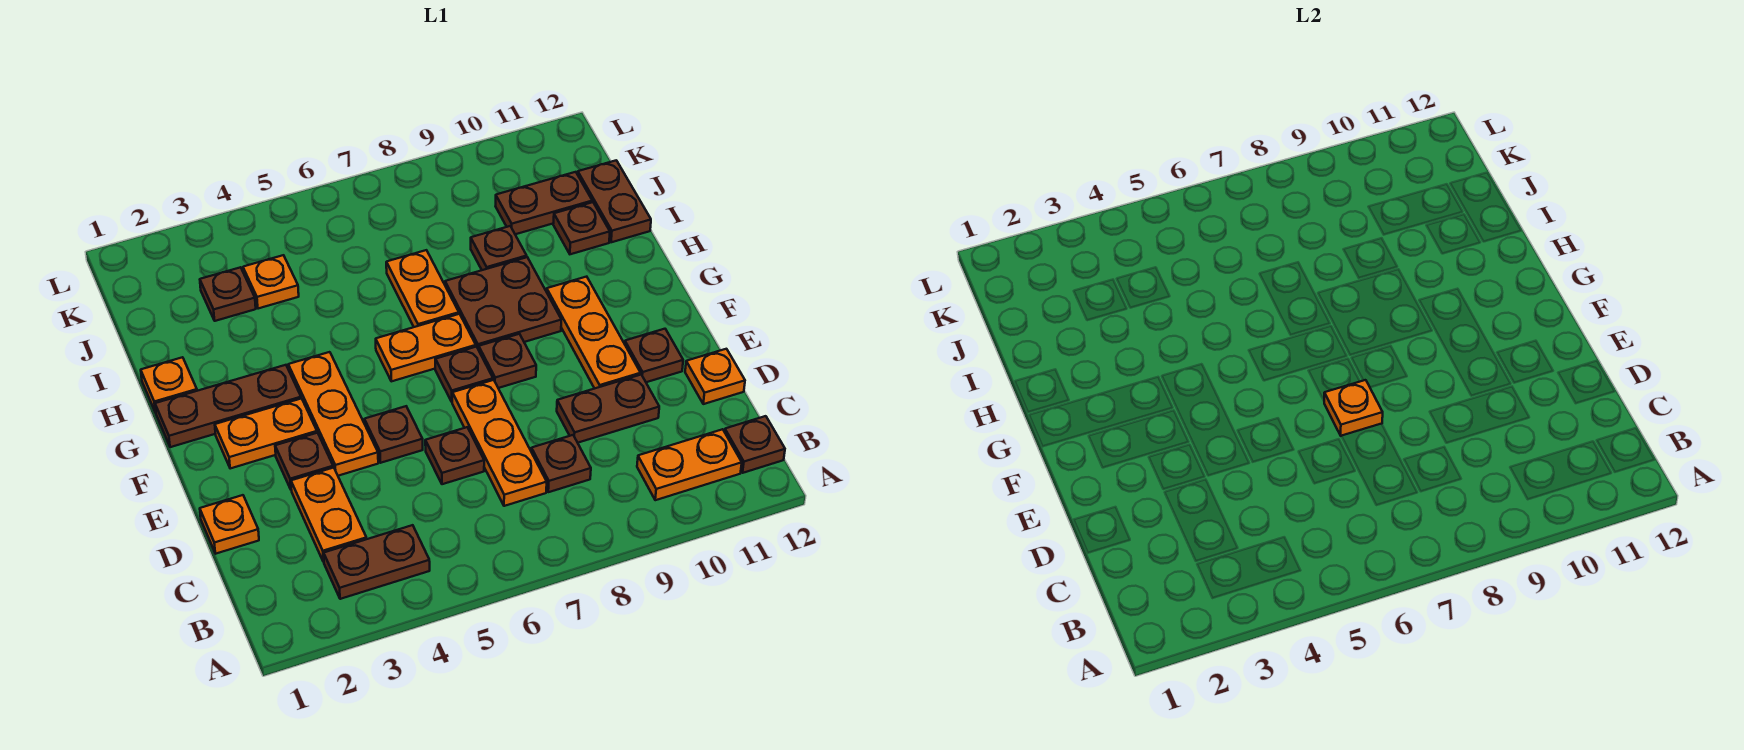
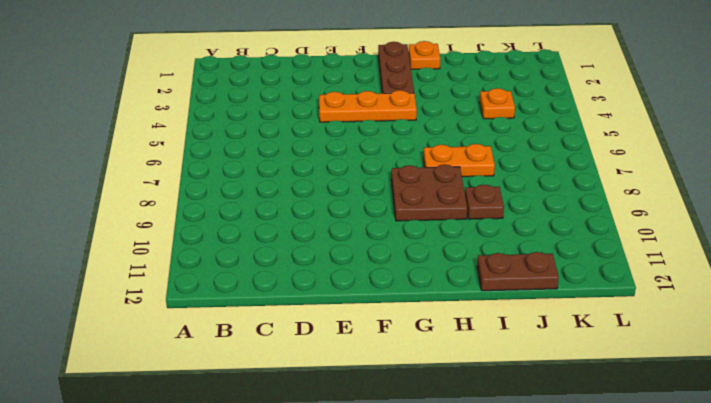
none -> brown plate B3:B4 level 1
none -> orange plate B10:B11 level 1
none -> brown plate B12 level 1
none -> orange plate C3:D3 level 1

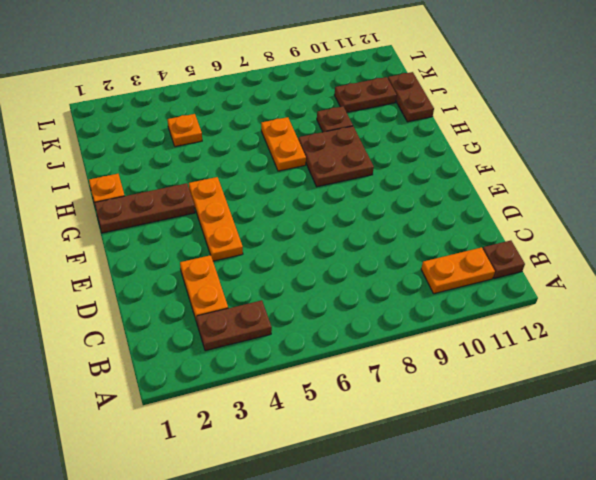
none -> orange plate C7:E7 level 1
none -> brown plate C8 level 1
none -> orange plate D1 level 1
none -> brown plate D6 level 1

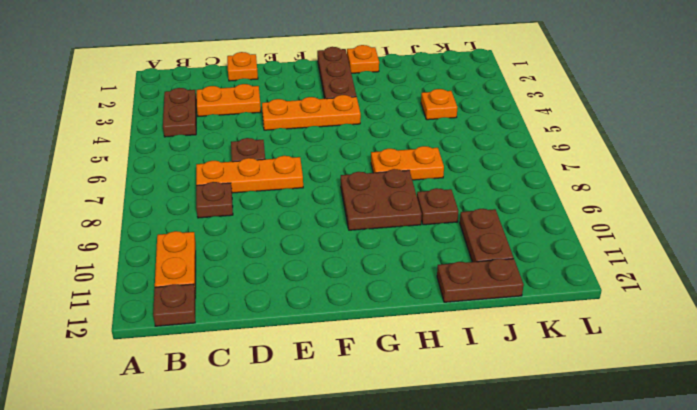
none -> brown plate D9:D10 level 1
none -> orange plate D12 level 1
none -> brown plate E3 level 1
none -> brown plate E5 level 1

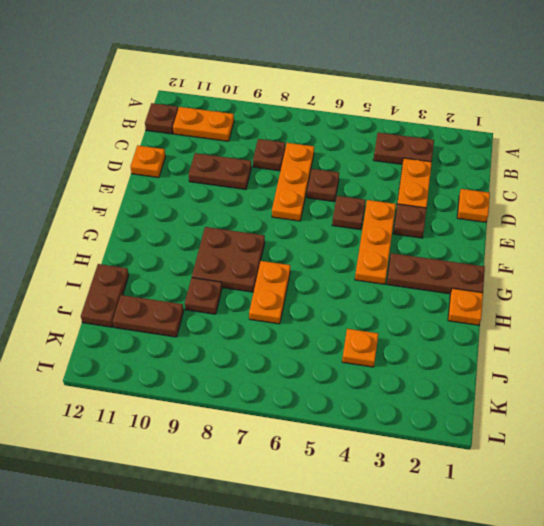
none -> orange plate E10:G10 level 1
none -> brown plate E11 level 1
none -> orange plate F2:F3 level 1
none -> brown plate F7 level 1

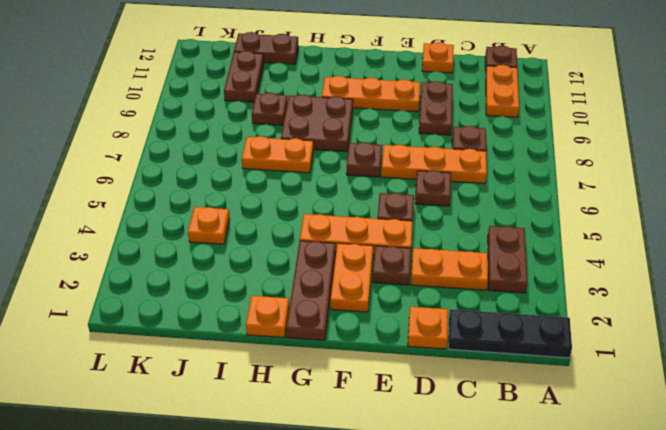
black plate A1:C1 level 1 -> none
none -> brown plate E11 level 1
none -> brown plate F8 level 1
none -> orange plate G6:G7 level 1
none -> brown plate I11 level 1

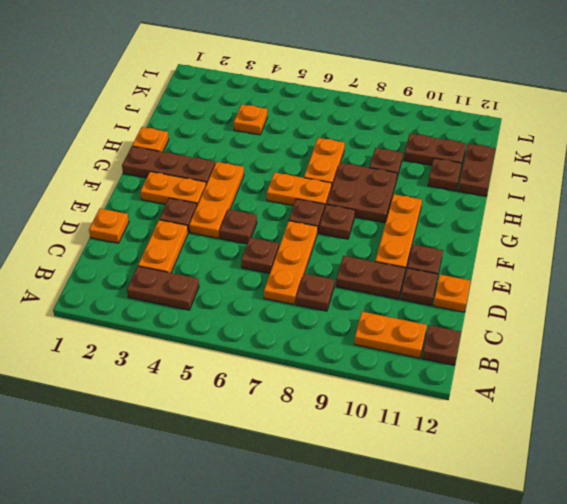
brown plate D11 level 1 -> brown plate J3 level 1
none -> orange plate E7 level 2

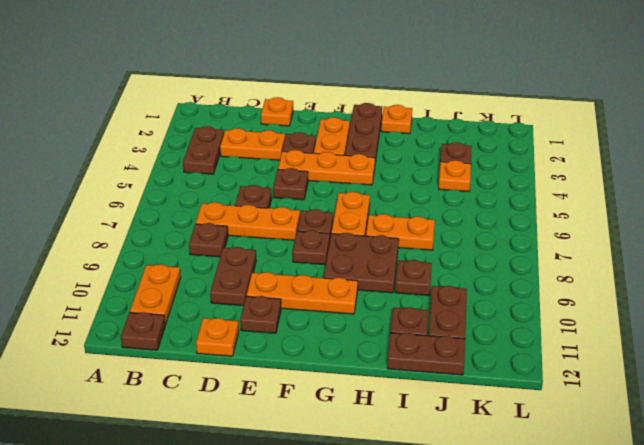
none -> orange plate E7 level 2

